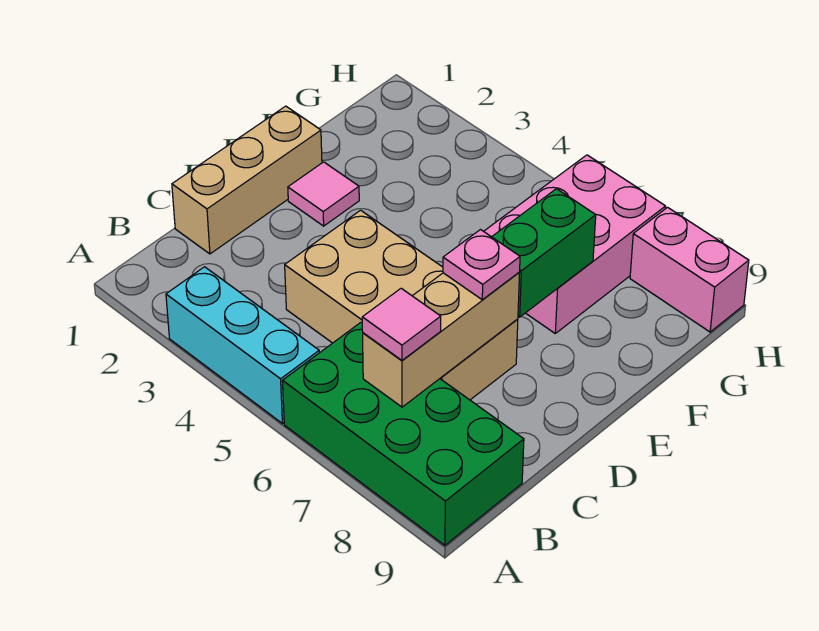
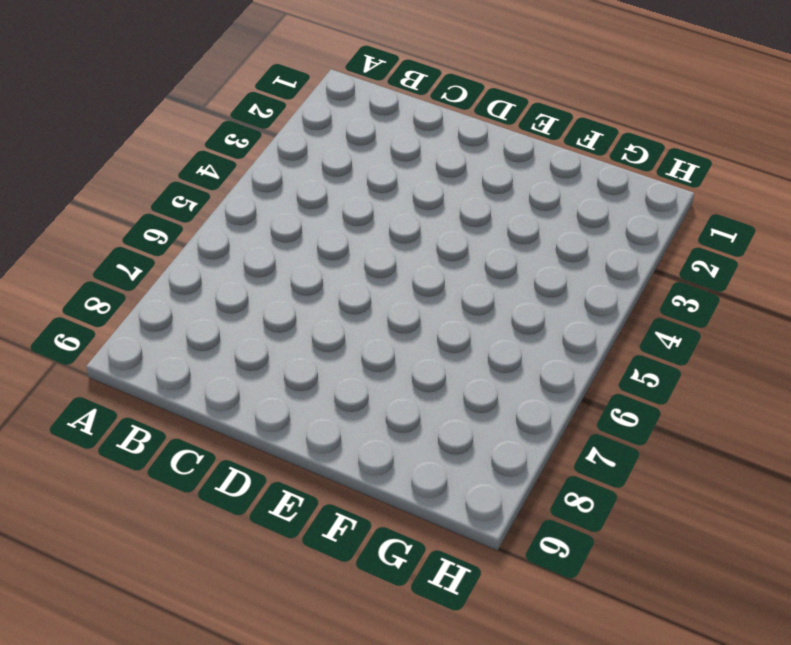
none -> cyan brick A3:A5 level 1
none -> green brick A6:B9 level 1

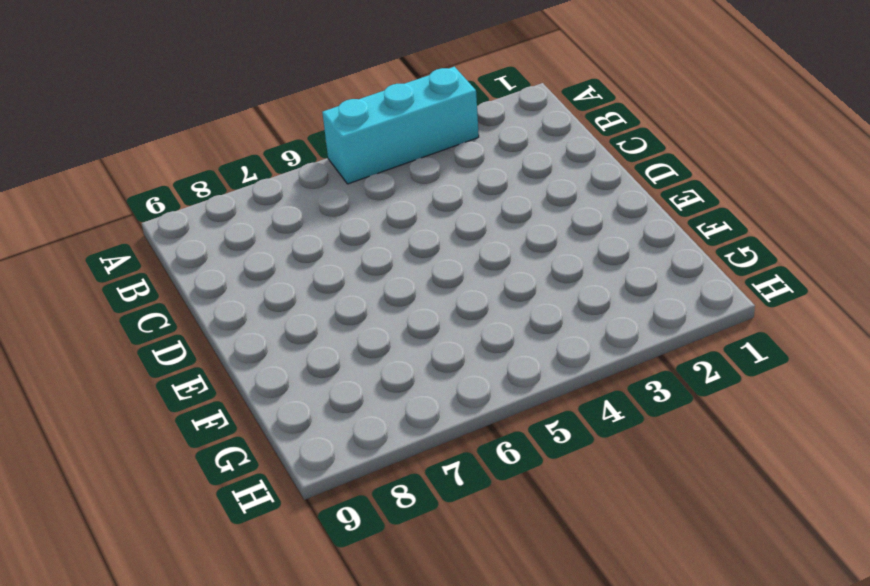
none -> green brick A6:B9 level 1
none -> tan brick C1:E1 level 1

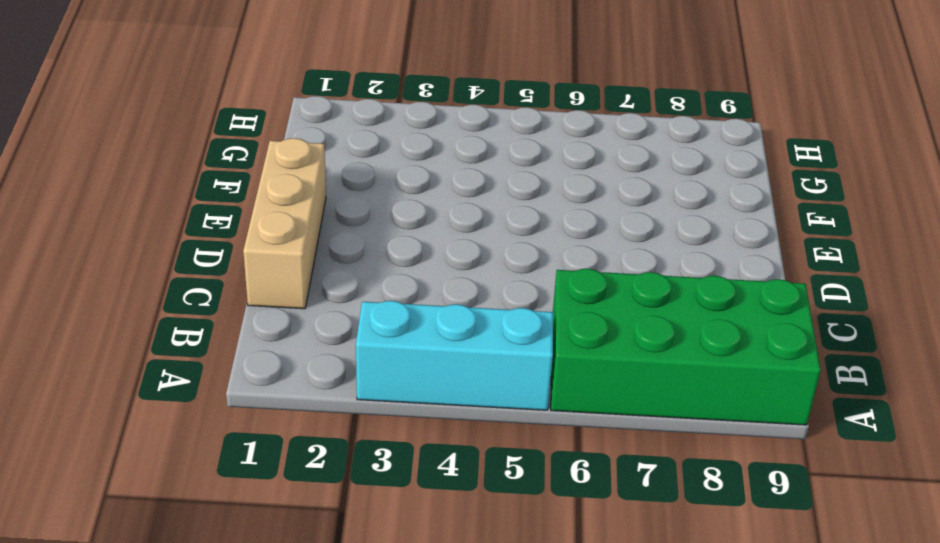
none -> tan brick C4:D7 level 1
none -> pink tile E2 level 1

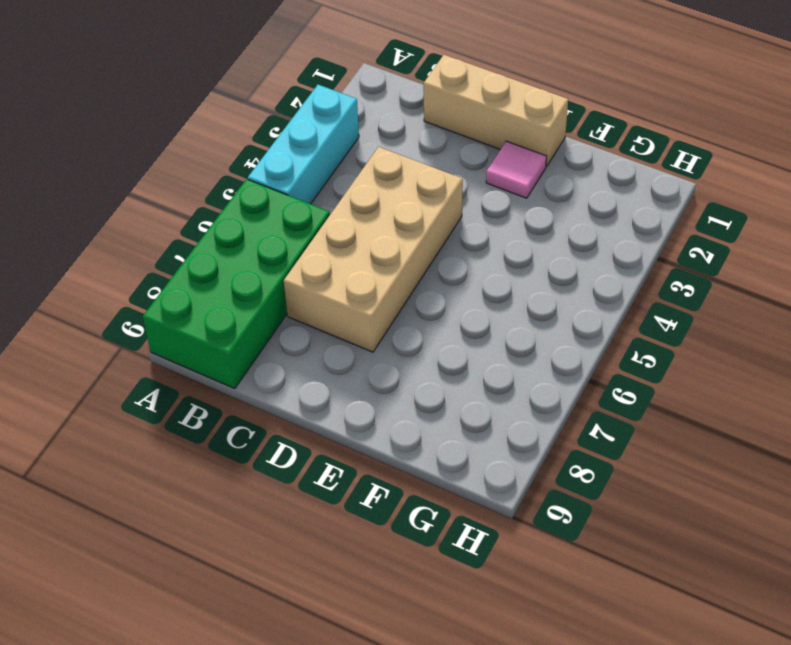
none -> pink brick F6:H7 level 1
none -> pink brick H8:H9 level 1

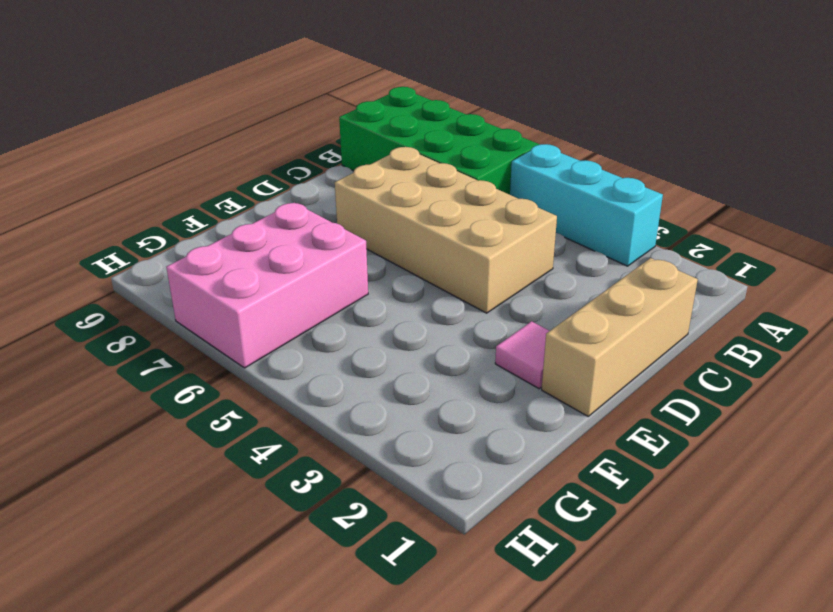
none -> pink brick H8:H9 level 1
none -> tan brick B7:D7 level 2

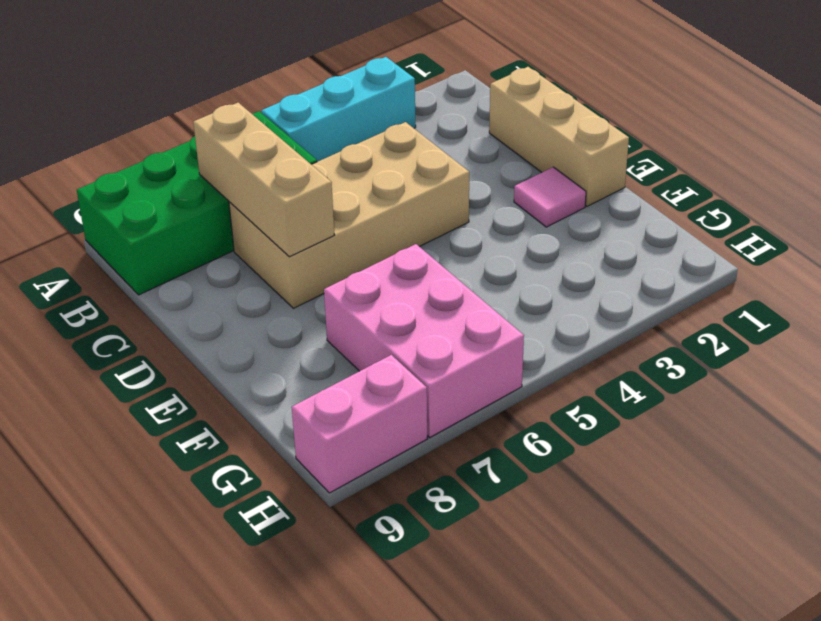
none -> green brick E7:F7 level 2
none -> pink tile B7 level 3

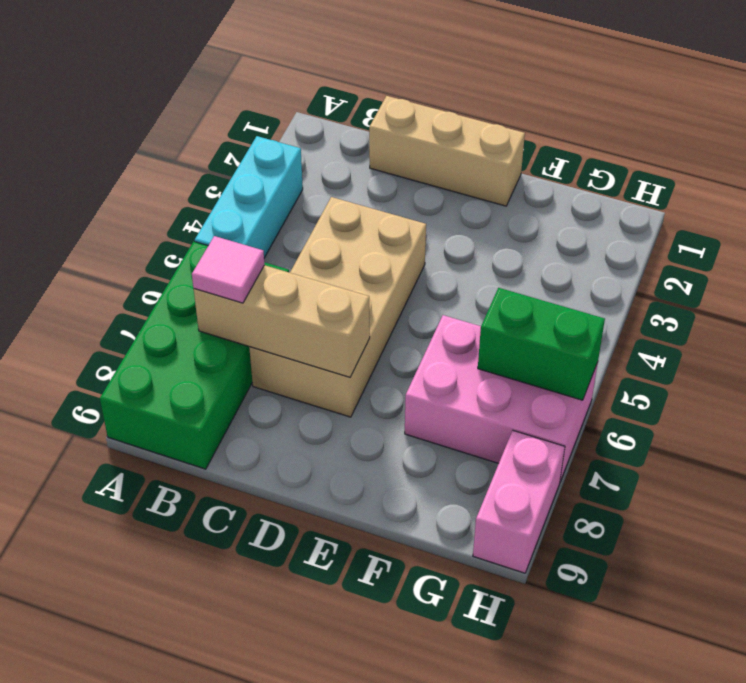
green brick G6:H6 level 2 -> green brick E7:F7 level 2
none -> pink tile E2 level 1
none -> pink plate D7 level 3

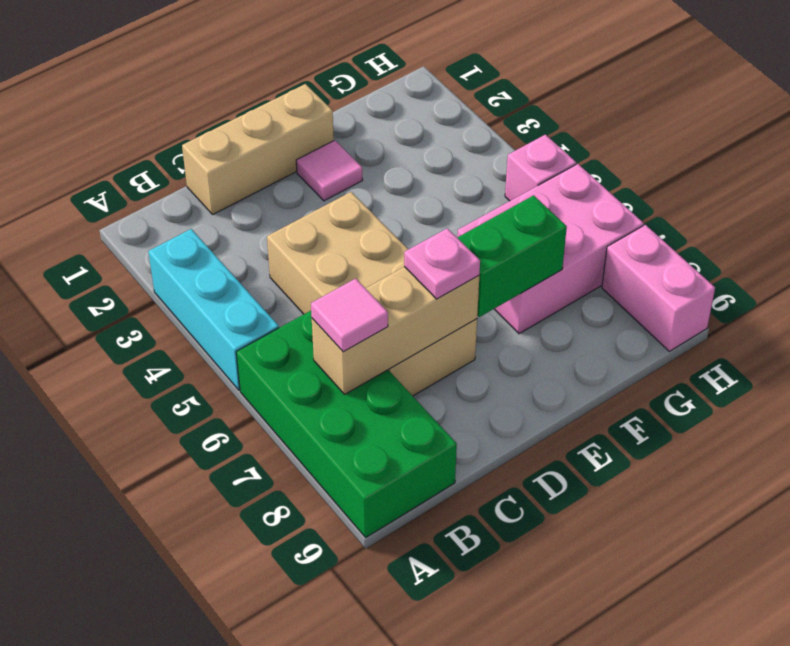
pink brick H5 level 1 -> none

